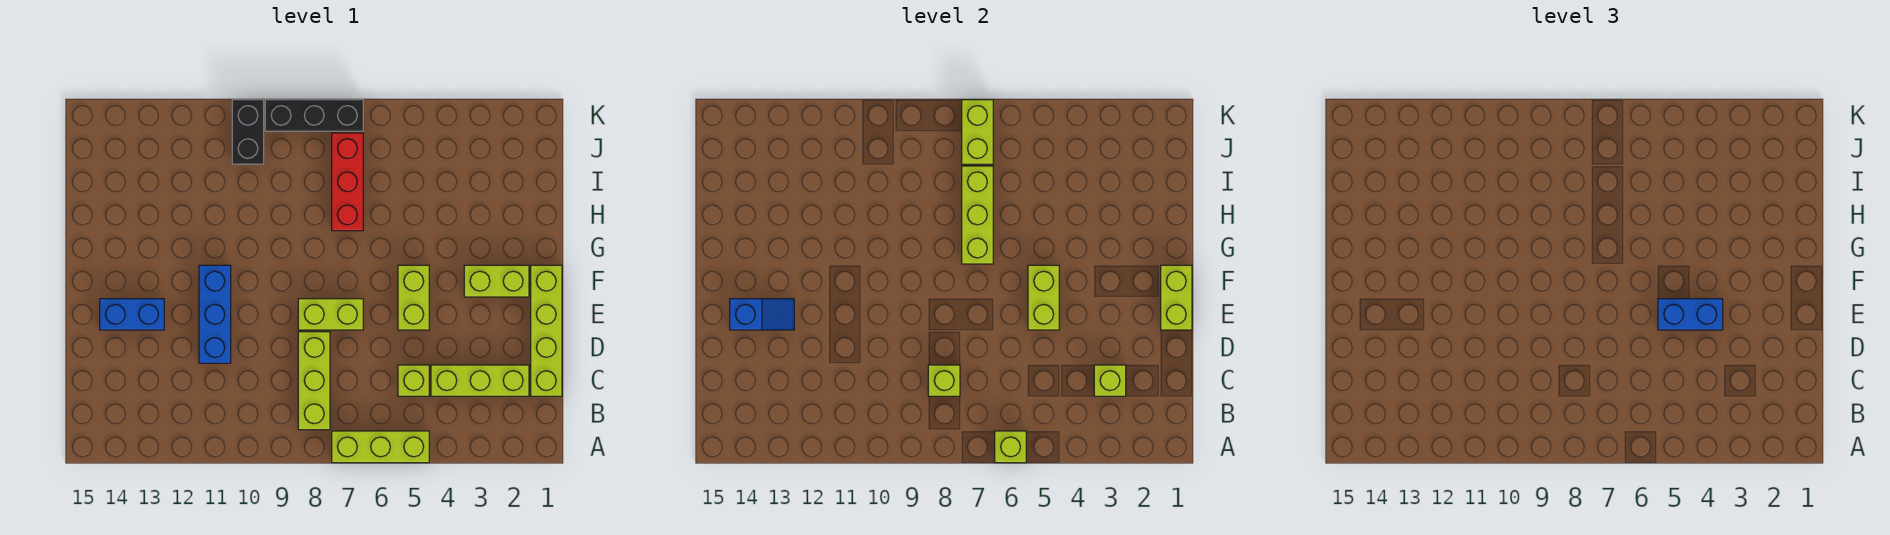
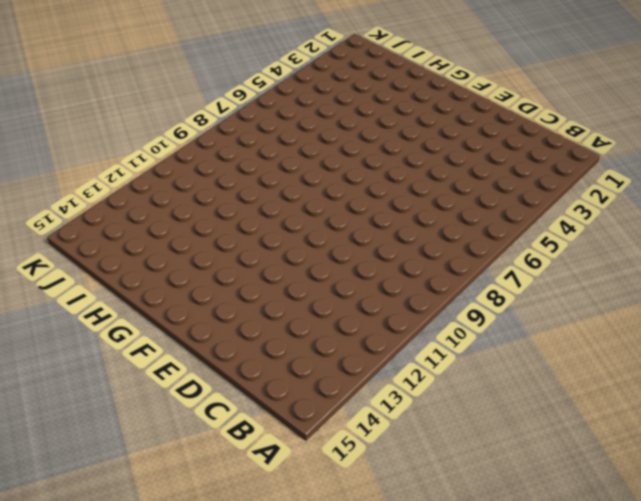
none -> lime brick A5:A7 level 1
none -> lime brick B8:D8 level 1
none -> lime brick C1:F1 level 1

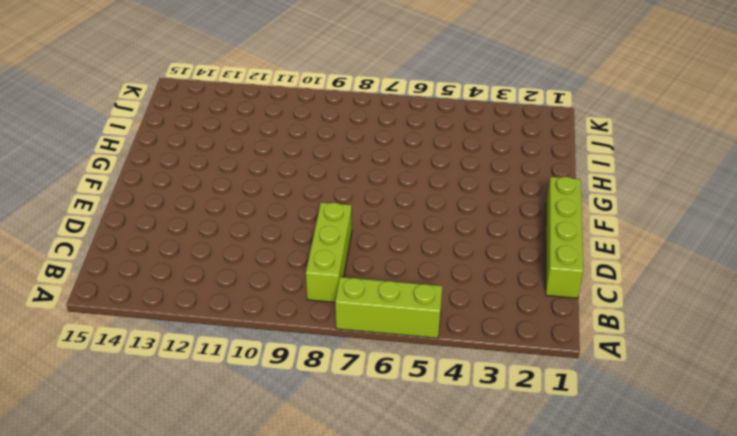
none -> lime brick C2:C4 level 1
none -> lime brick C5 level 1
none -> blue brick D11:F11 level 1

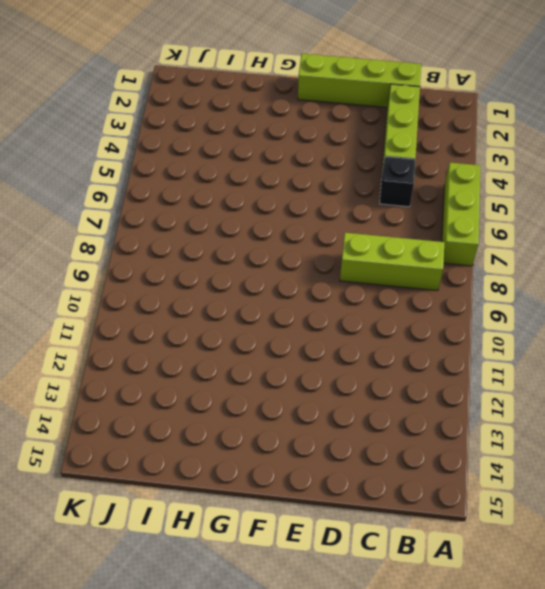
black brick C5 level 1 -> lime brick C5 level 1
none -> blue brick D11:F11 level 1
none -> lime brick E5:F5 level 1
none -> lime brick E7:E8 level 1

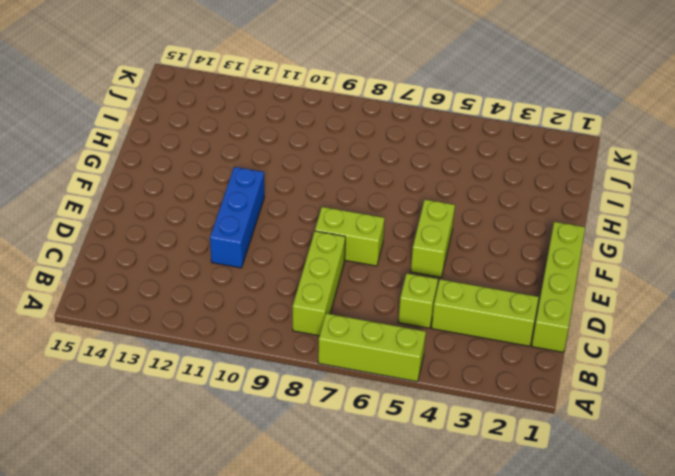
none -> blue brick E13:E14 level 1
none -> lime brick F2:F3 level 1
none -> red brick H7:J7 level 1

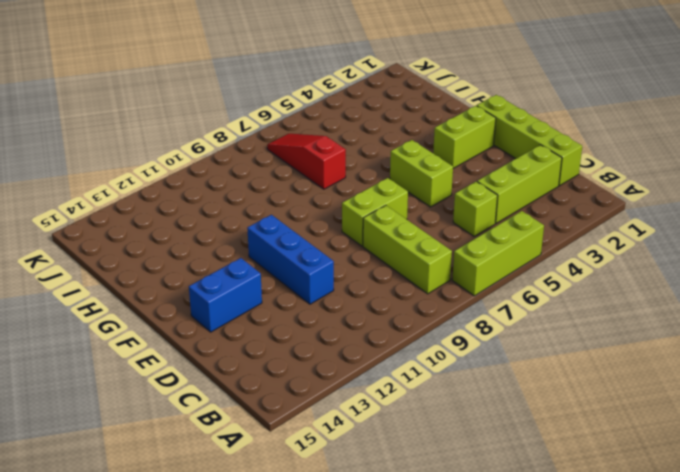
red slope H7:J7 level 1 top H -> red brick H7:J7 level 1
none -> black brick J10:K10 level 1
none -> black brick K7:K9 level 1
none -> lime brick A6 level 2

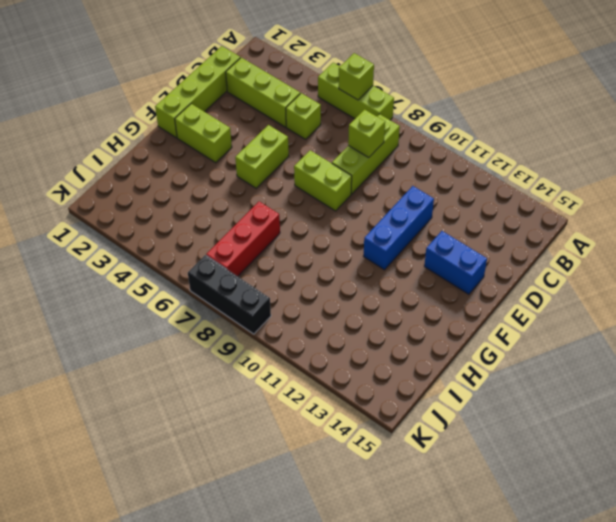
none -> black brick J10:K10 level 1
none -> lime brick C3 level 2
none -> lime brick E1:F1 level 2

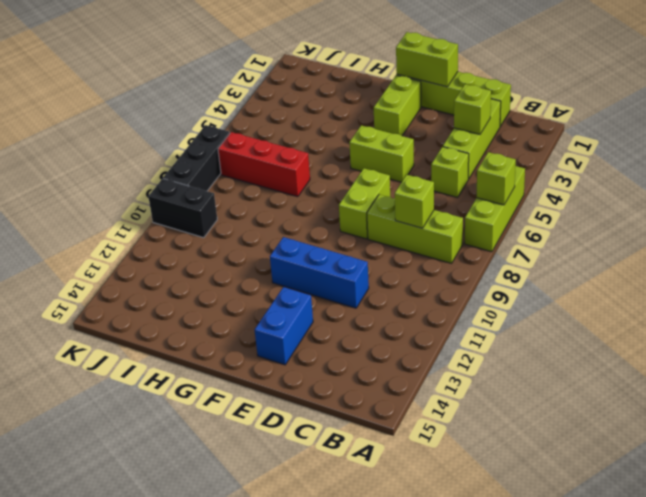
none -> lime brick E5:F5 level 2
none -> blue slope E13:E14 level 2 top 14
none -> lime brick G7:I7 level 2

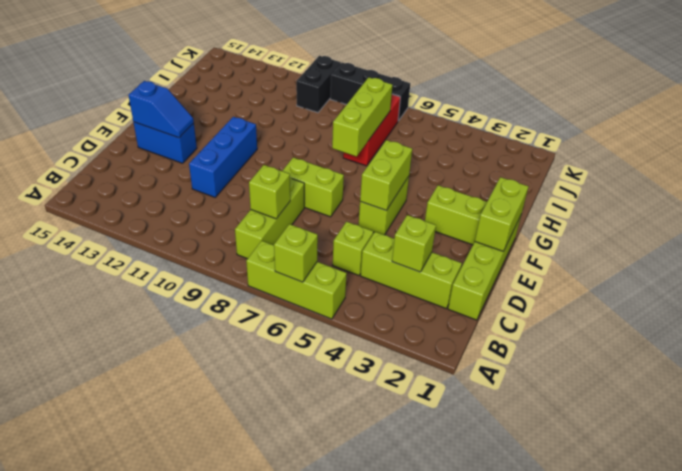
none -> lime brick J7:K7 level 2
none -> blue brick E4:E5 level 3

